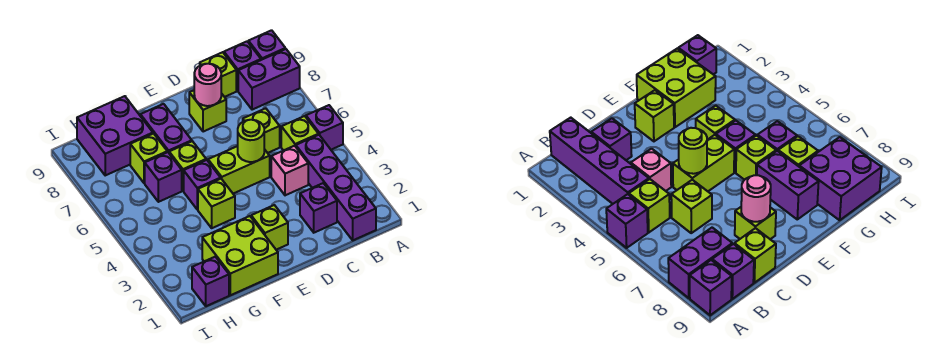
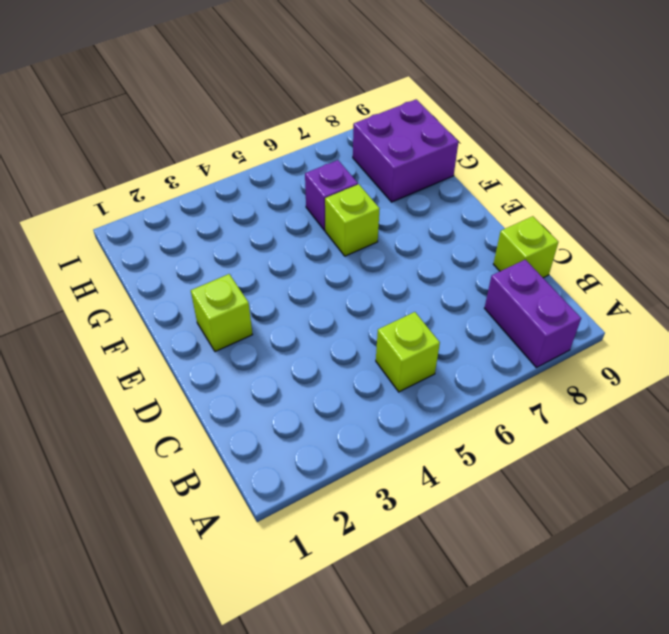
none -> purple brick A5 level 1
none -> purple brick A9 level 1
none -> purple brick B1:B4 level 1

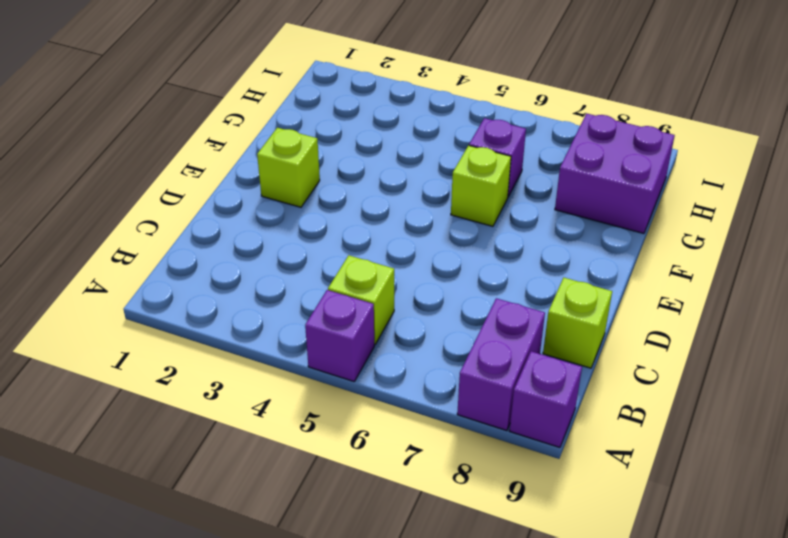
none -> purple brick B1:B4 level 1
none -> purple brick B9 level 1
none -> purple brick C2 level 1

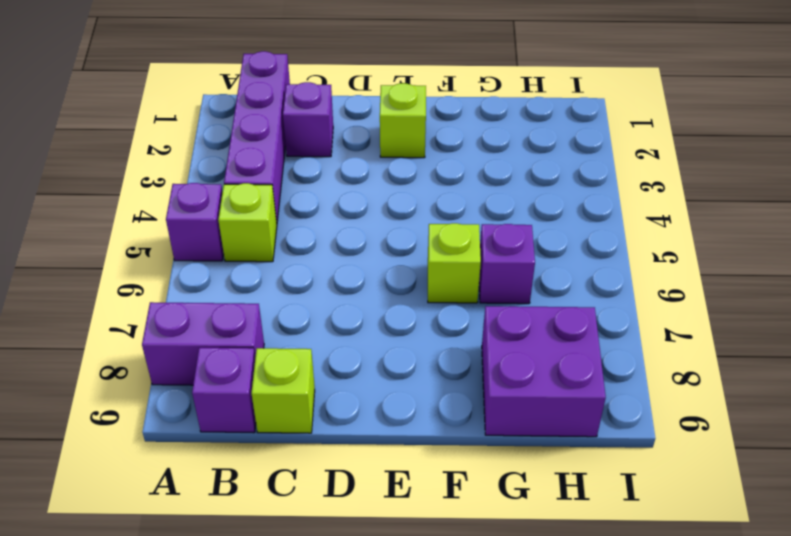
none -> purple brick A9 level 1
none -> pink brick C4 level 1
none -> lime brick C6 level 1

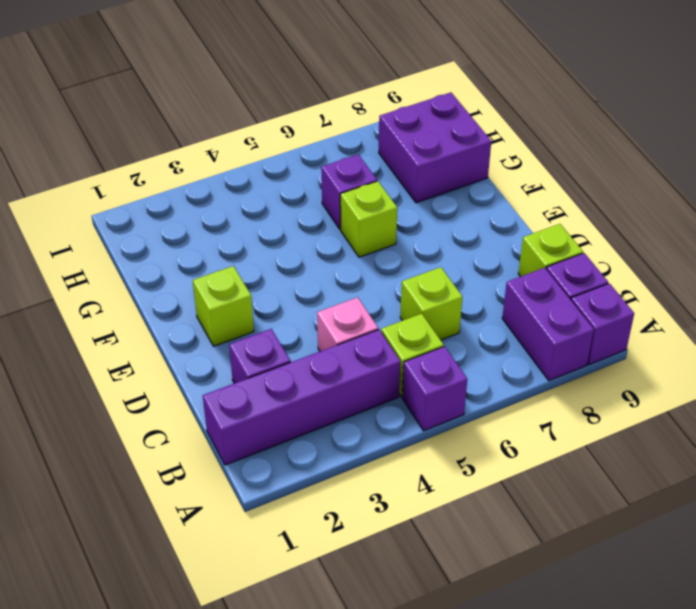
none -> lime brick D5:E5 level 1
none -> lime brick D8 level 1
none -> lime brick F1:G2 level 1

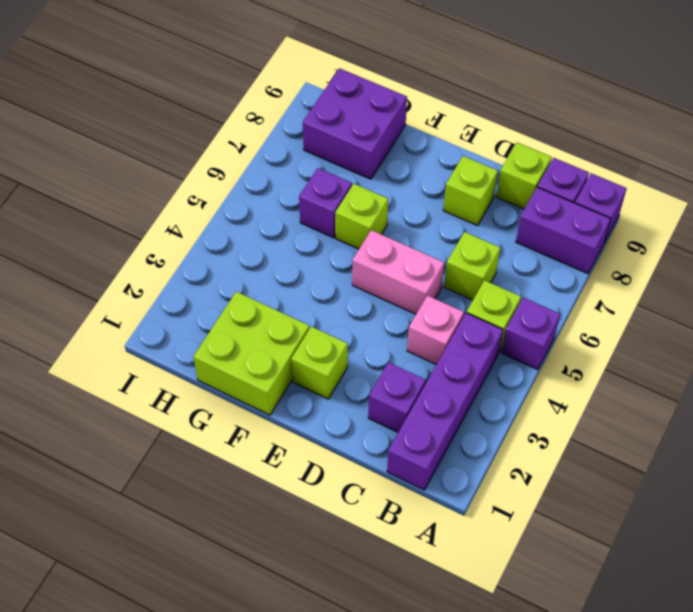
pink brick D5:E5 level 1 -> lime brick D5:E5 level 1
none -> lime brick F4 level 1
none -> purple brick F5 level 1
none -> purple brick F7:F8 level 1

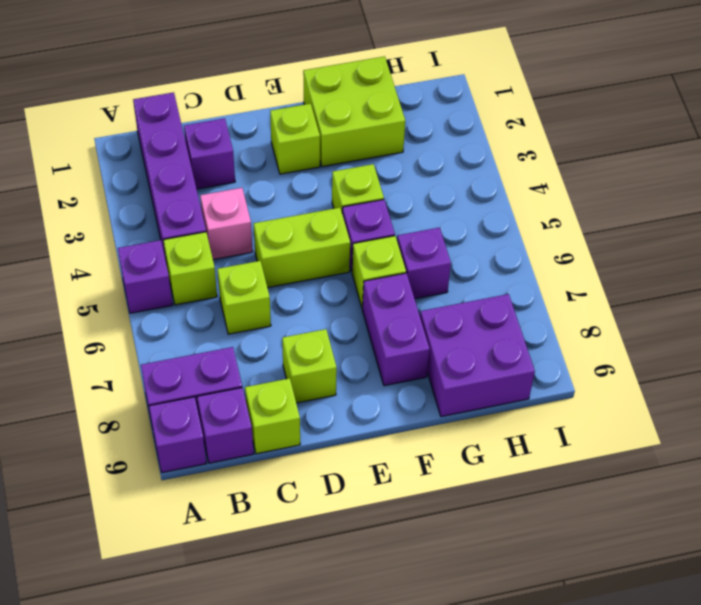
none -> lime brick G7 level 1
none -> purple brick H1 level 1
none -> lime round brick D5 level 2

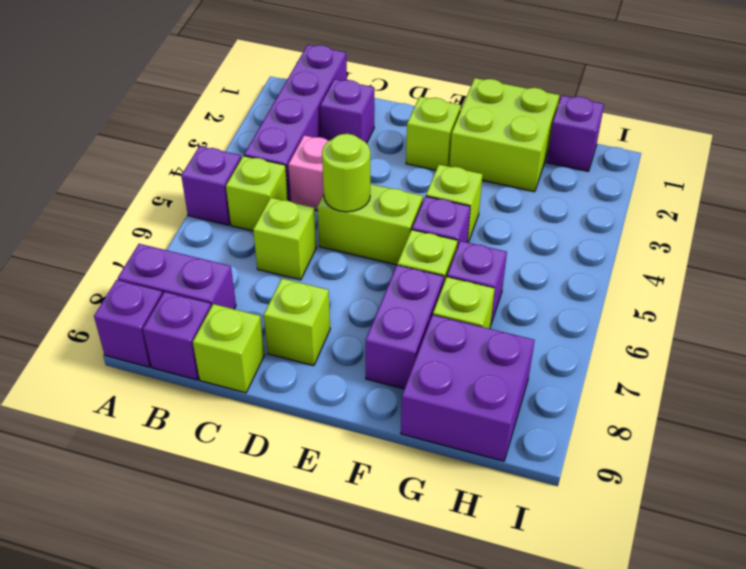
none -> pink round brick D8 level 2

